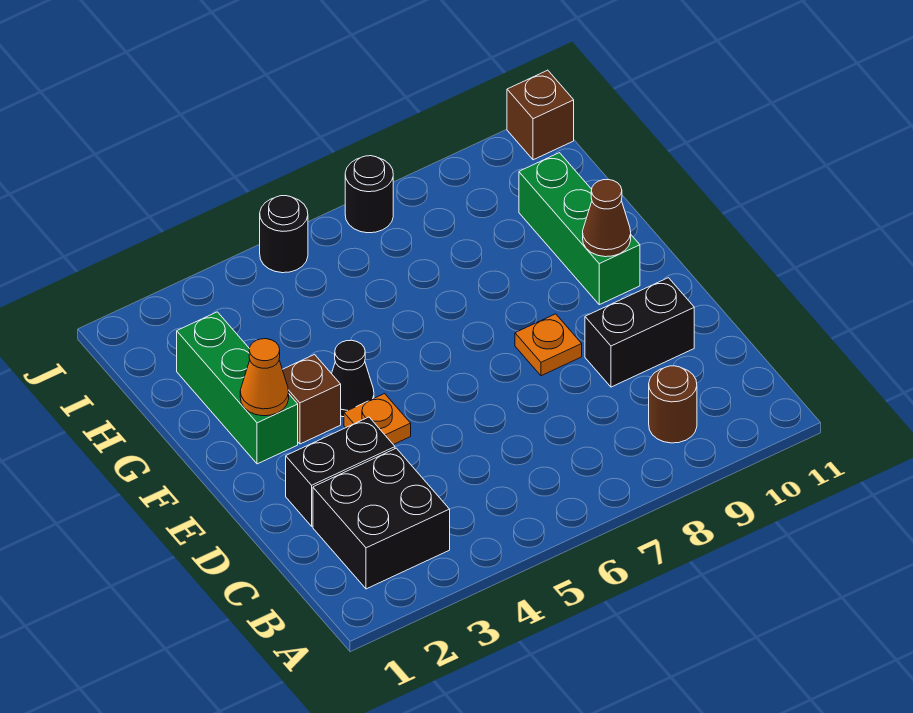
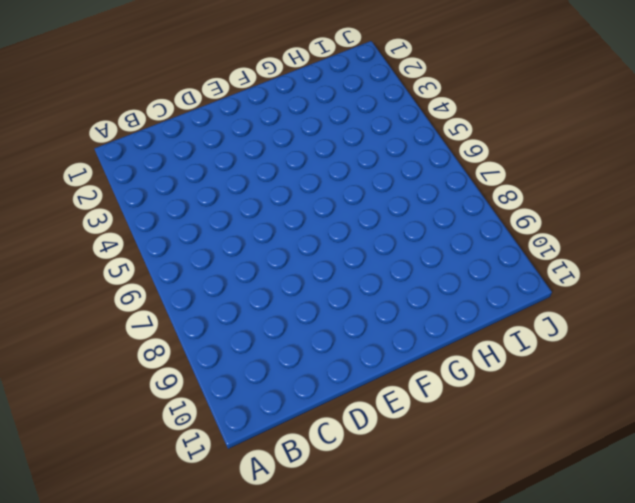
none -> black brick B2:C3 level 1
none -> brown round brick B9 level 1
none -> black brick D2:D3 level 1

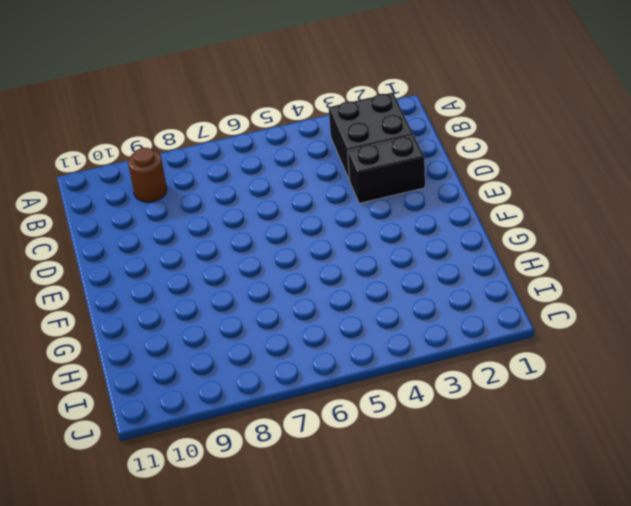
none -> black brick D9:D10 level 1
none -> orange plate E4 level 1
none -> orange plate E8 level 1

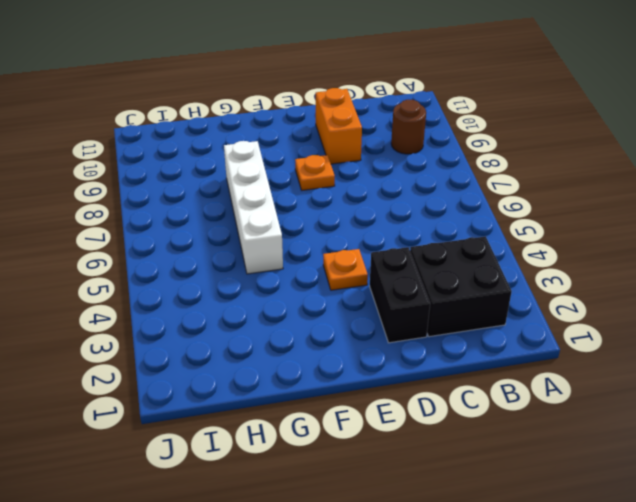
orange brick D9:D10 level 1 -> black brick D9:D10 level 1
white brick G5:G8 level 1 -> none
none -> green brick F2:H2 level 1
none -> brown brick F3 level 1
none -> black cone F4 level 1

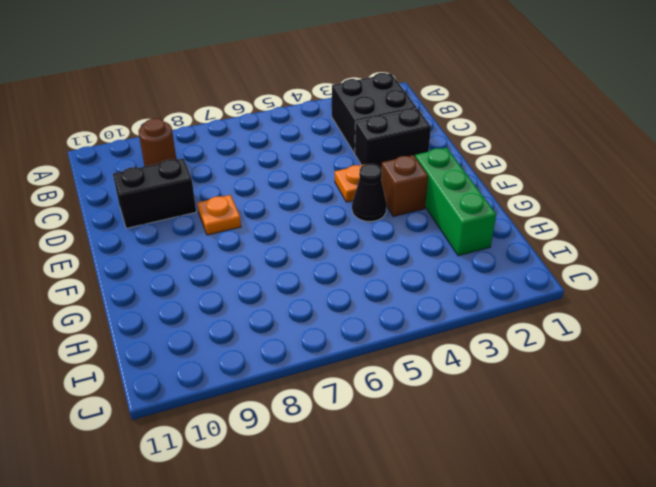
none -> green brick F10:H10 level 1
none -> black round brick J5 level 1
none -> black round brick J7 level 1

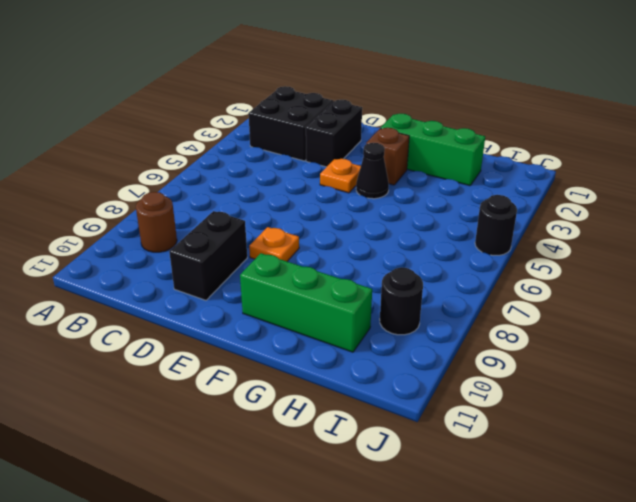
black round brick I9 level 1 -> black round brick J7 level 1
none -> brown brick J11 level 1
none -> orange cone F2 level 2
none -> brown cone F10 level 2

